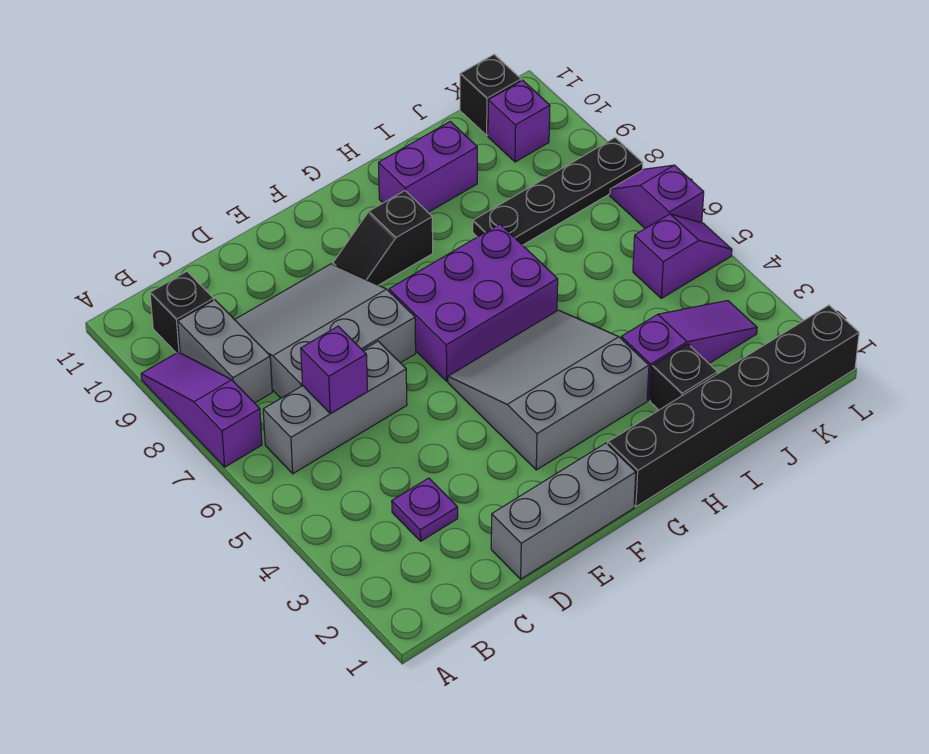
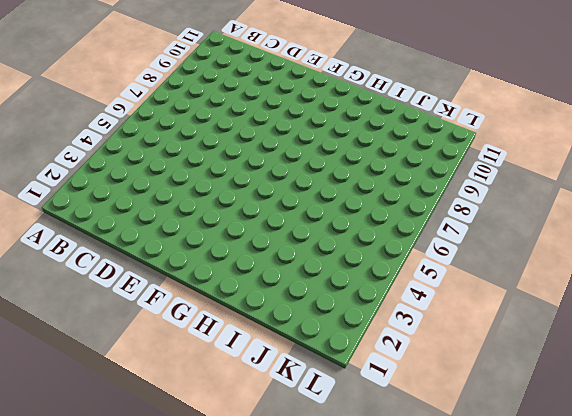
none -> purple slope A7:A9 level 1 top 7
none -> grey brick B6:D6 level 1
none -> grey brick B8:B9 level 1

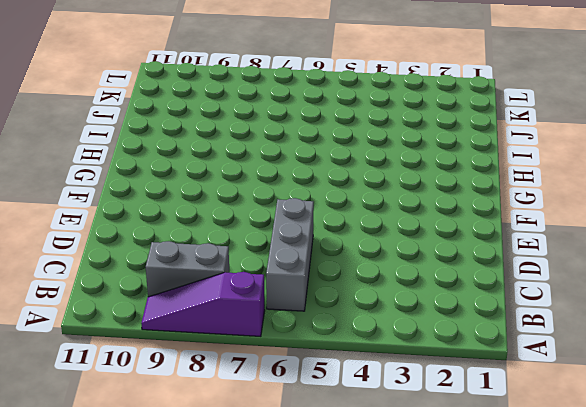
none -> black brick B10 level 1
none -> purple plate C3 level 1
none -> grey slope C7:E9 level 1 top 7

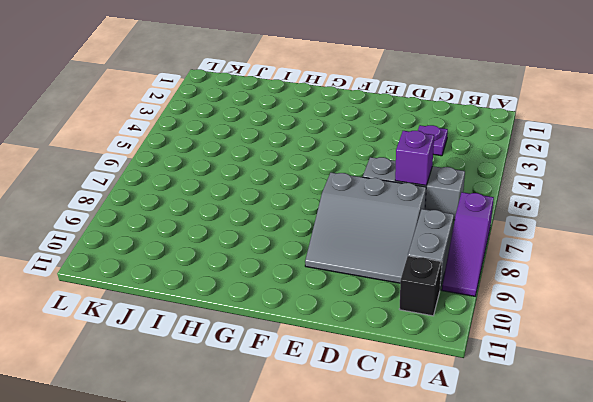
none -> grey brick D1:F1 level 1
none -> grey slope F3:H5 level 1 top 3
none -> purple brick F6:H7 level 1

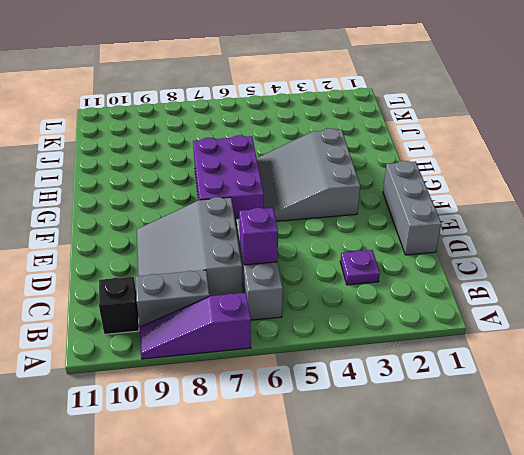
none -> black slope F9:G9 level 1 top G
none -> black brick G1:L1 level 1
none -> purple brick H10:I10 level 1

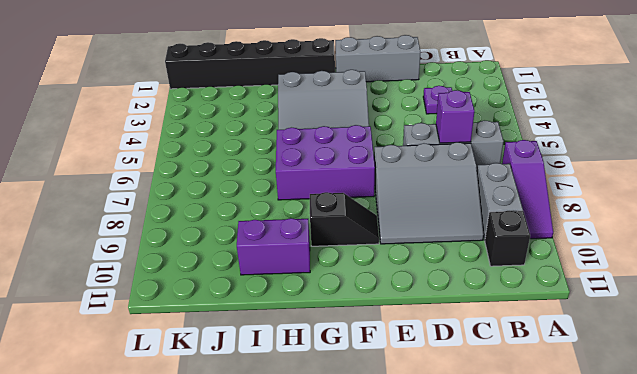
none -> black brick I2 level 1
none -> purple slope I3:K3 level 1 top I
none -> black plate I8:L8 level 1

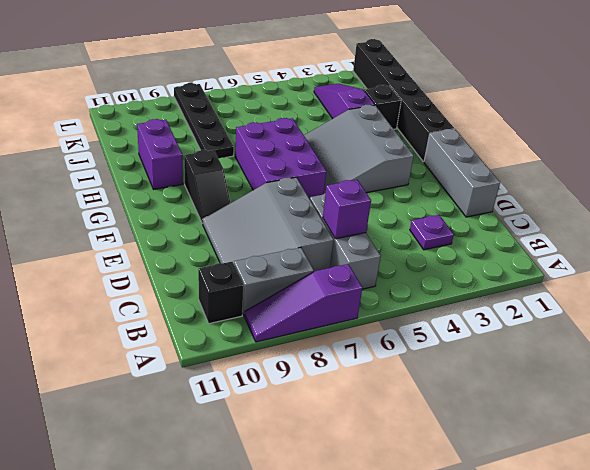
none -> purple slope K5:L5 level 1 top K
none -> purple brick K10 level 1
none -> black brick K11 level 1

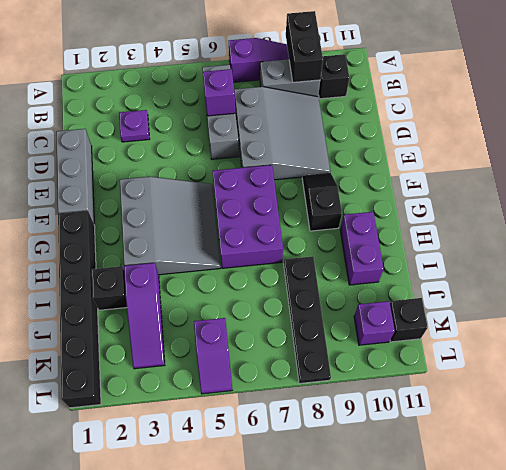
black brick A9:B9 level 2 -> none
none -> purple slope L6:L7 level 1 top 6

